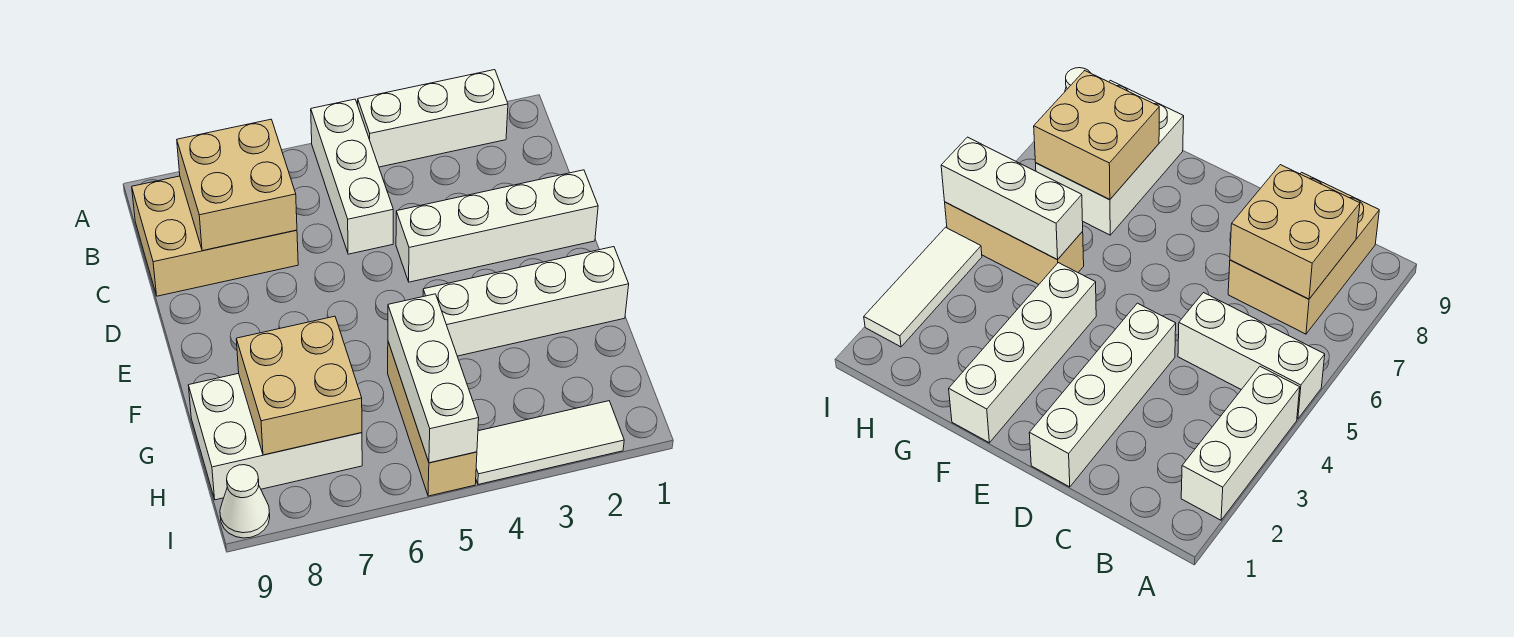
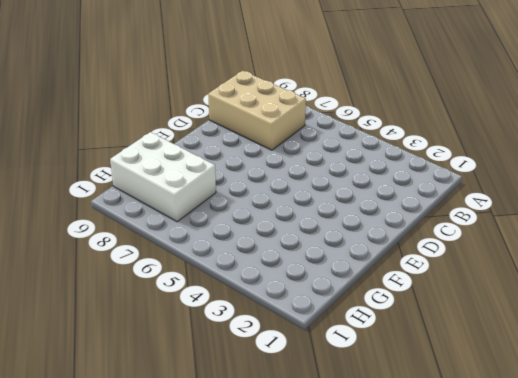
none -> white brick A2:A4 level 1
none -> white brick A5:C5 level 1
none -> white brick D1:D4 level 1

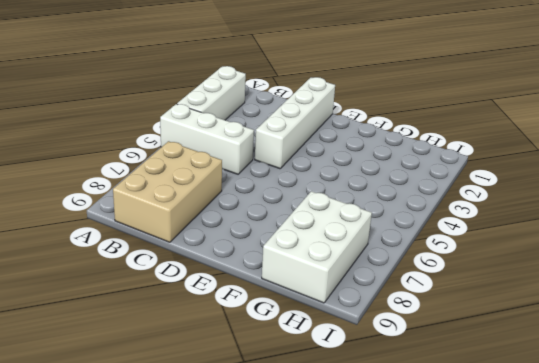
none -> white brick F1:F4 level 1
none -> tan brick G5:I5 level 1
none -> white tile I2:I4 level 1

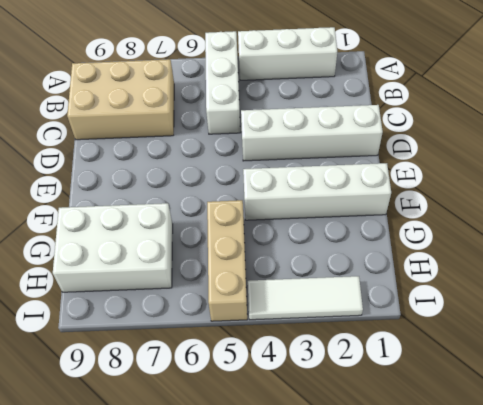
none -> white cone I9 level 1
none -> tan brick B7:C8 level 2
none -> white brick G5:I5 level 2

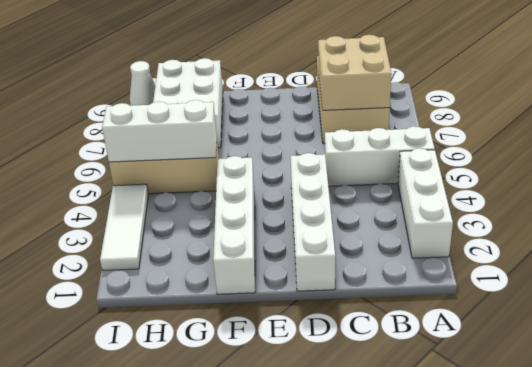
none -> tan brick G7:H8 level 2

